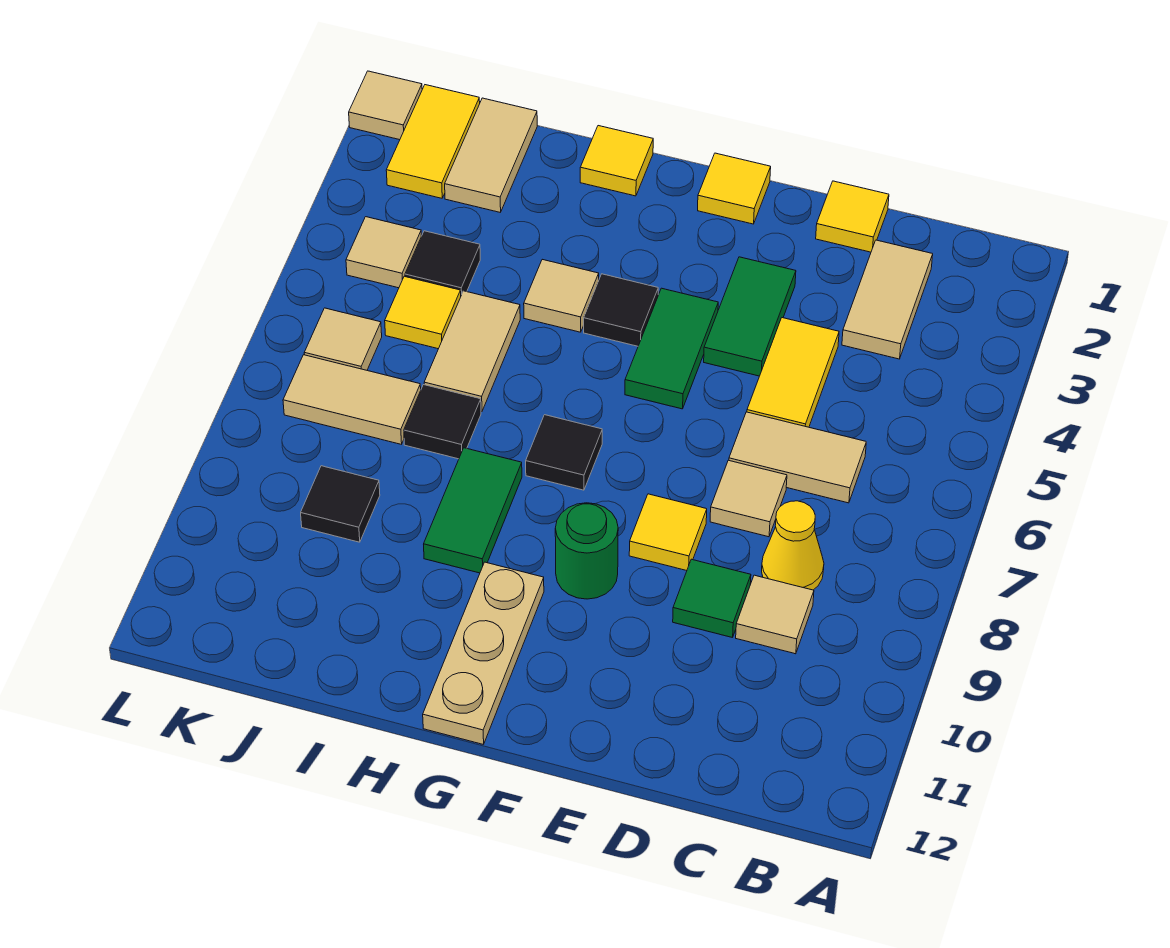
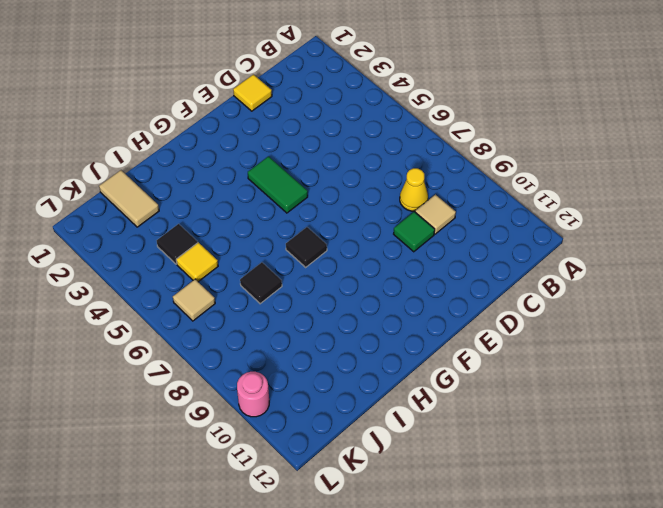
pink round brick L10 level 1 -> none
none -> tan tile C2:C3 level 1
none -> tan tile C6:D6 level 1
none -> yellow tile D4:D5 level 1
none -> tan tile D7 level 1

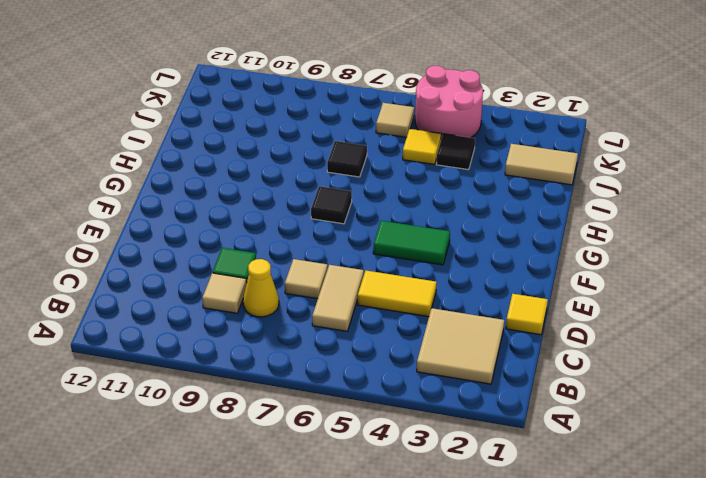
tan tile B2:C3 level 1 -> tan tile C2:C3 level 1
pink round brick K4:L5 level 1 -> tan tile K4 level 1
none -> green tile E3:E4 level 1
none -> yellow tile E8 level 1
none -> yellow tile F1 level 1
none -> green round brick F9 level 1

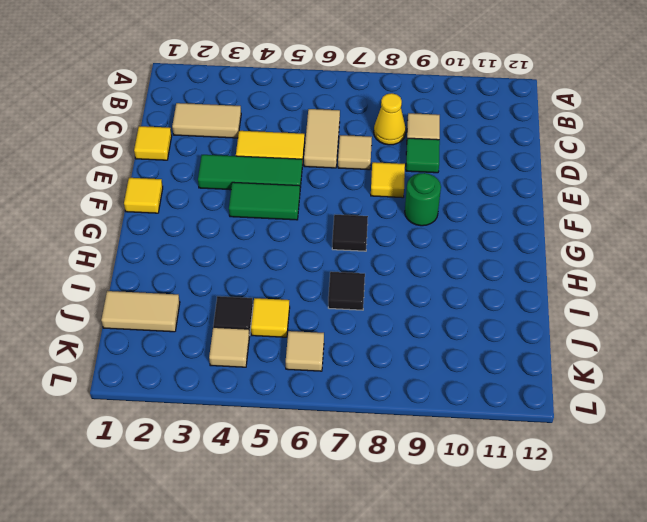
green tile E3:E5 level 1 -> green tile E3:E4 level 1
none -> black tile G4 level 1
none -> tan plate G10:G12 level 1
none -> yellow tile H1 level 1
none -> tan tile H4 level 1

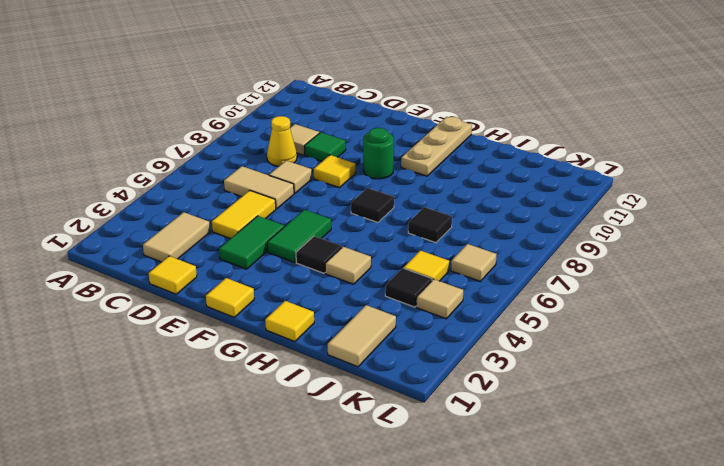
none -> green tile H8:H9 level 1
none -> tan tile I5:I6 level 1
none -> tan tile J7:K7 level 1
none -> black tile J9 level 1

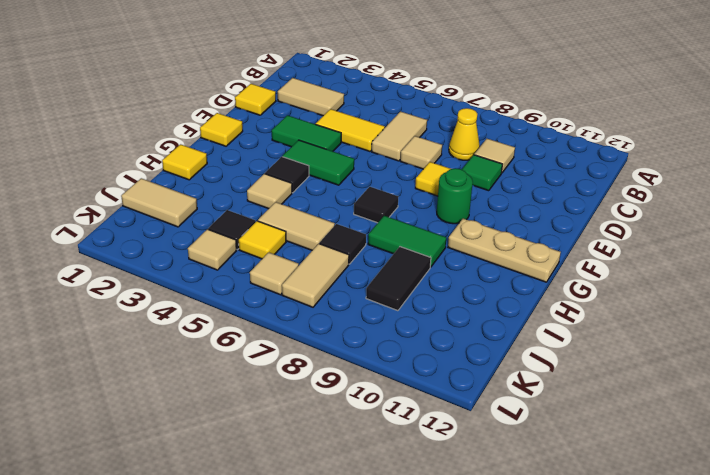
black tile I9:J9 level 1 -> black tile J9 level 1
none -> yellow tile K1:K2 level 1
none -> tan tile L1 level 1

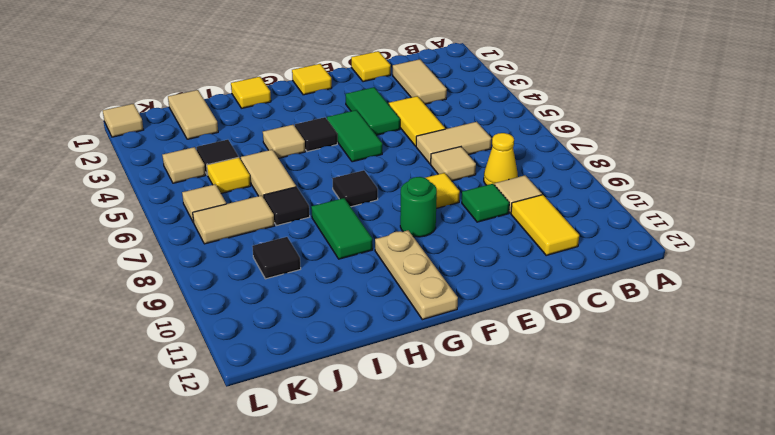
yellow tile C10:C11 level 1 -> yellow tile K1:K2 level 1

